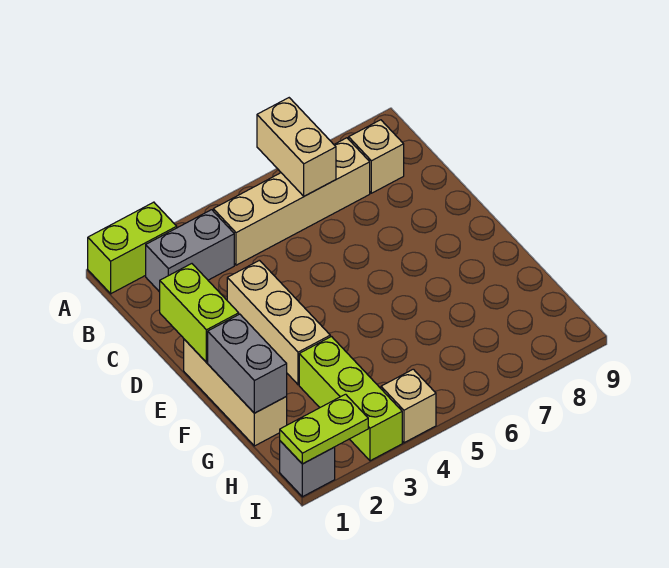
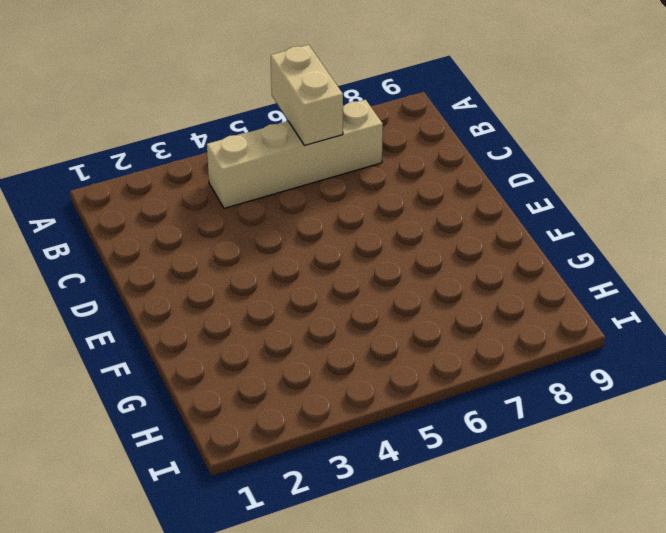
none -> lime brick A1:A2 level 1
none -> grey brick B2:B3 level 1
none -> tan brick B8 level 1

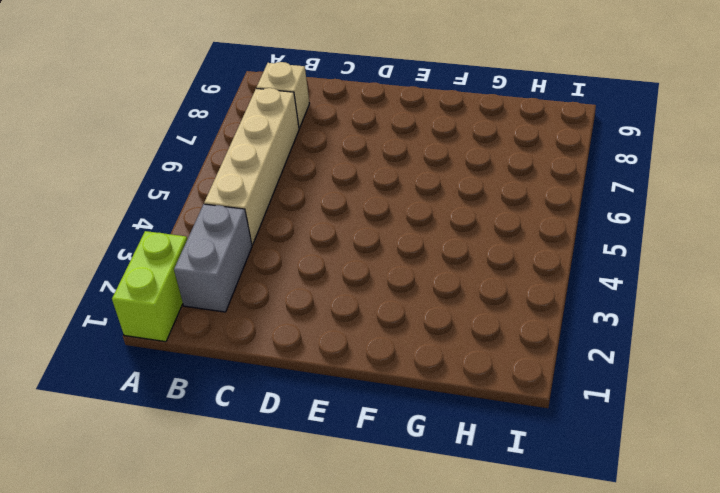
none -> tan brick D3:F3 level 1
none -> tan brick E1:G1 level 1
none -> lime brick G3:I3 level 1

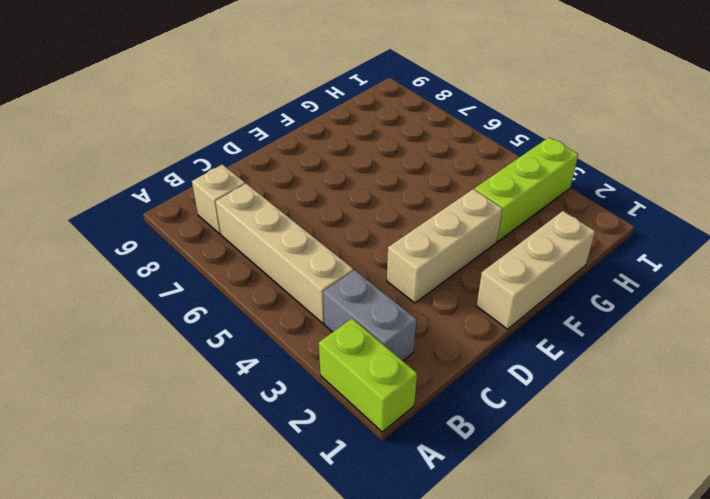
none -> grey brick I1 level 1
none -> tan brick I4 level 1
none -> tan brick A6:B6 level 2

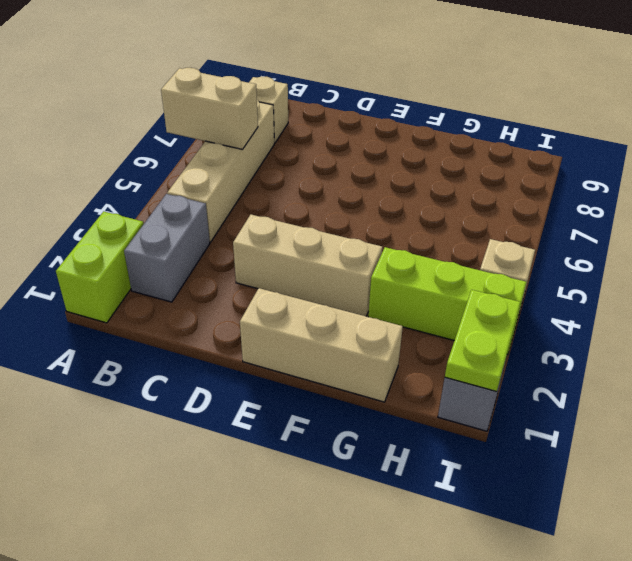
none -> lime brick D1:E1 level 2
none -> grey brick F1:G1 level 2

